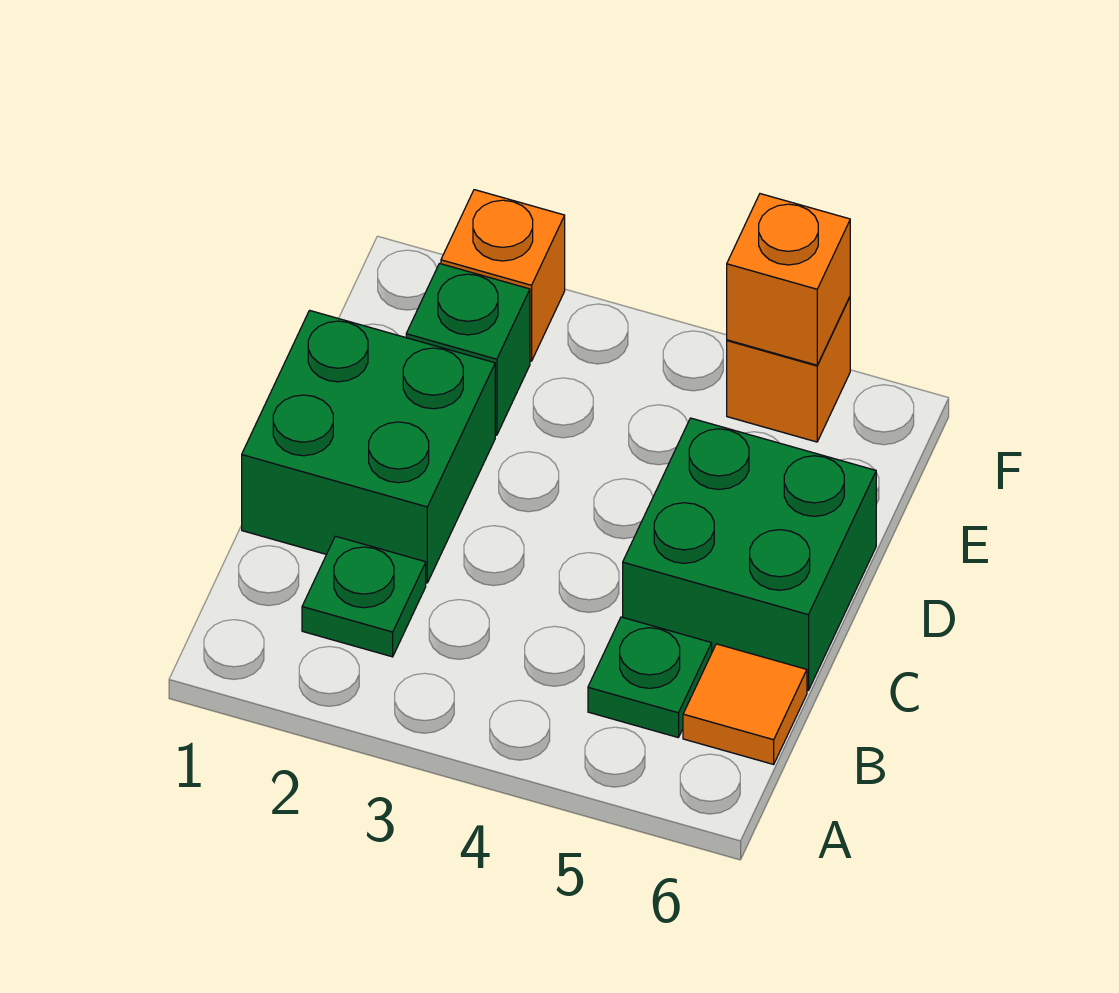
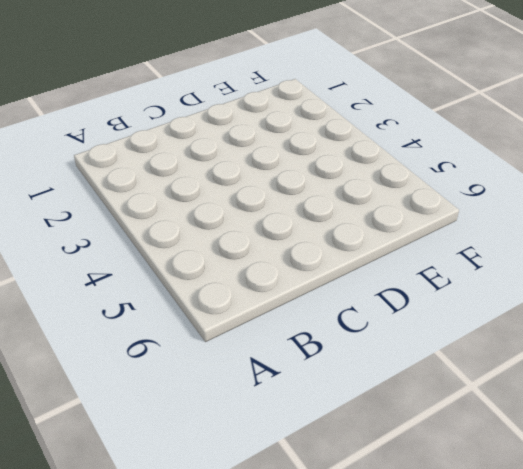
none -> green plate B2 level 1
none -> green plate B5 level 1

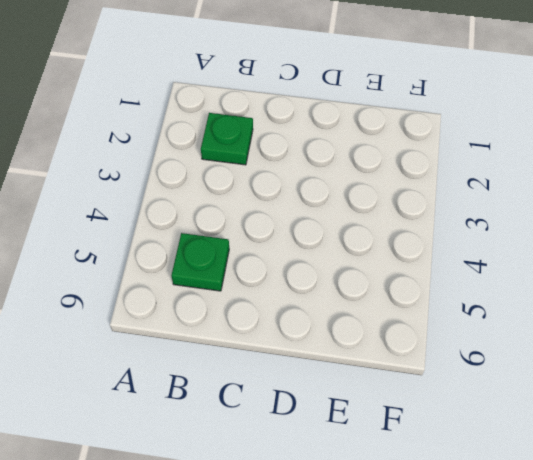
none -> orange tile B6 level 1
none -> green brick C1:D2 level 1

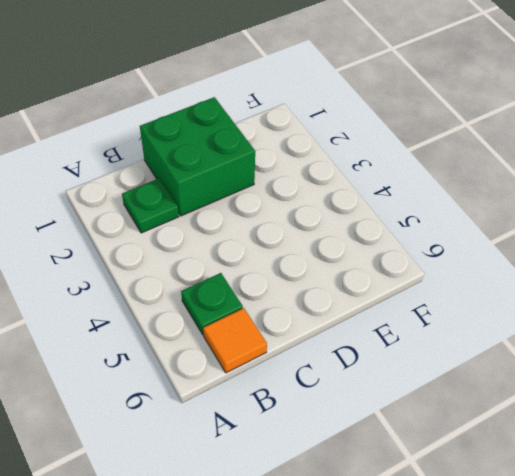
none -> green brick C5:D6 level 1
none -> green brick E2 level 1

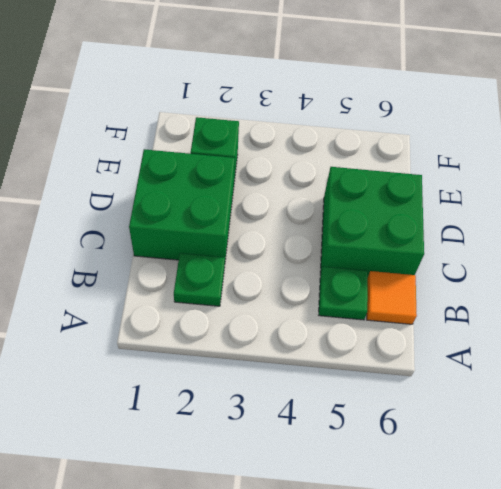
none -> orange brick F2 level 1
none -> orange brick F5 level 1

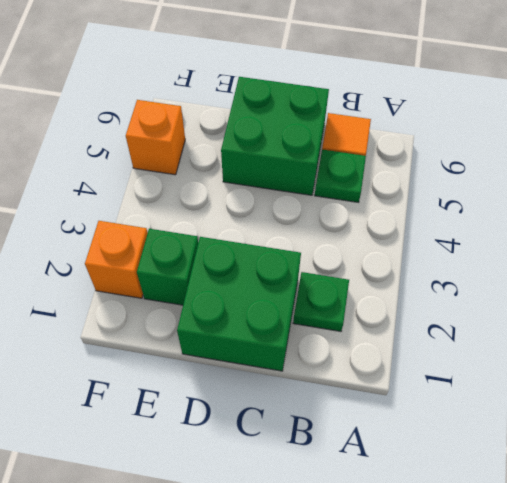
none -> orange brick F5 level 2

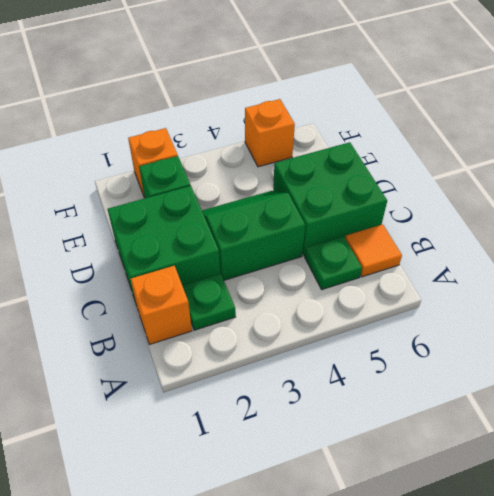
orange brick B1 level 1 -> orange brick F5 level 2
green slope C3:D4 level 1 top C -> none

